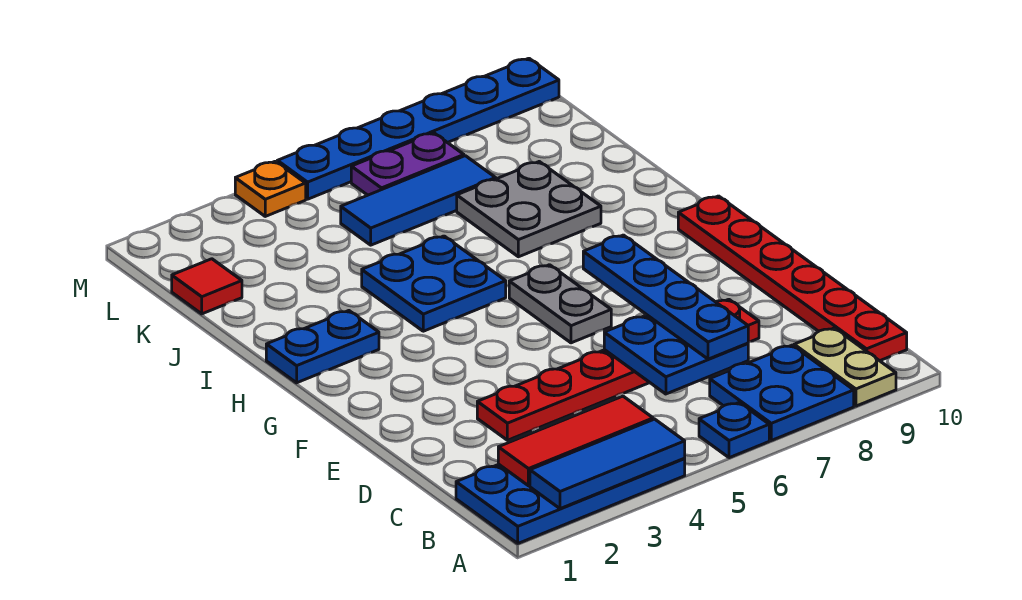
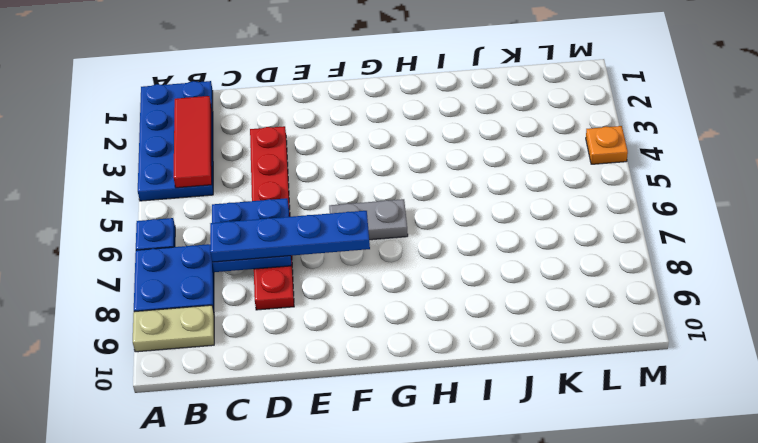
none -> red plate B10:G10 level 1
none -> blue plate H1:H2 level 1
none -> blue plate H4:I5 level 1

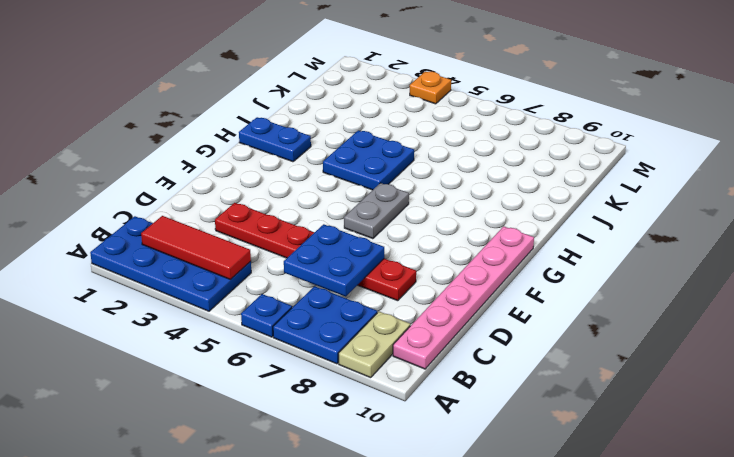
pink plate B10:G10 level 1 -> red plate B10:G10 level 1
none -> grey plate I7:J8 level 1
none -> red tile K1 level 1
none -> blue tile K5:K7 level 1

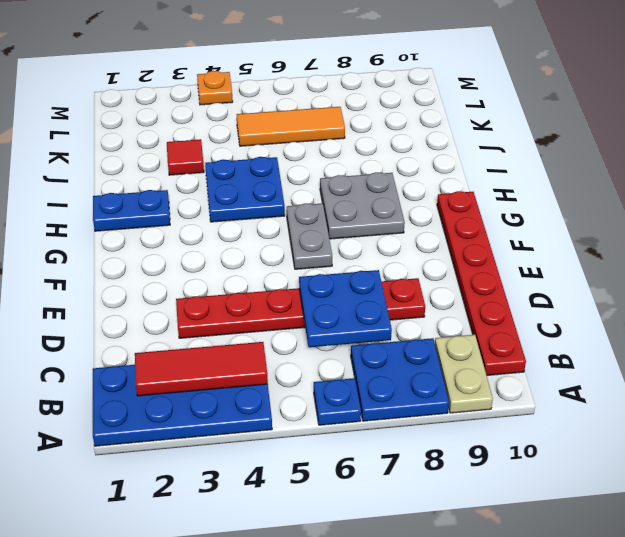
grey plate G7:H8 level 1 -> grey plate I7:J8 level 1
red tile J3 level 1 -> red tile K1 level 1
orange tile K5:K7 level 1 -> blue tile K5:K7 level 1
none -> purple plate L6:L7 level 1
none -> blue plate M5:M10 level 1
none -> blue tile A2:A4 level 2

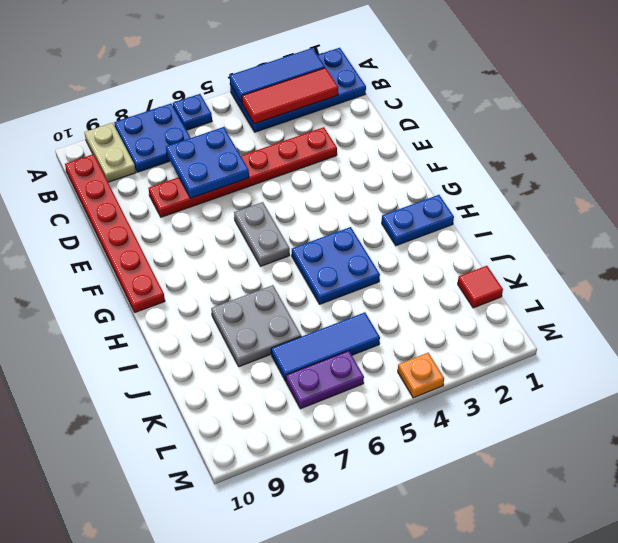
none -> blue plate M5:M10 level 1
none -> blue plate C7:F7 level 3

